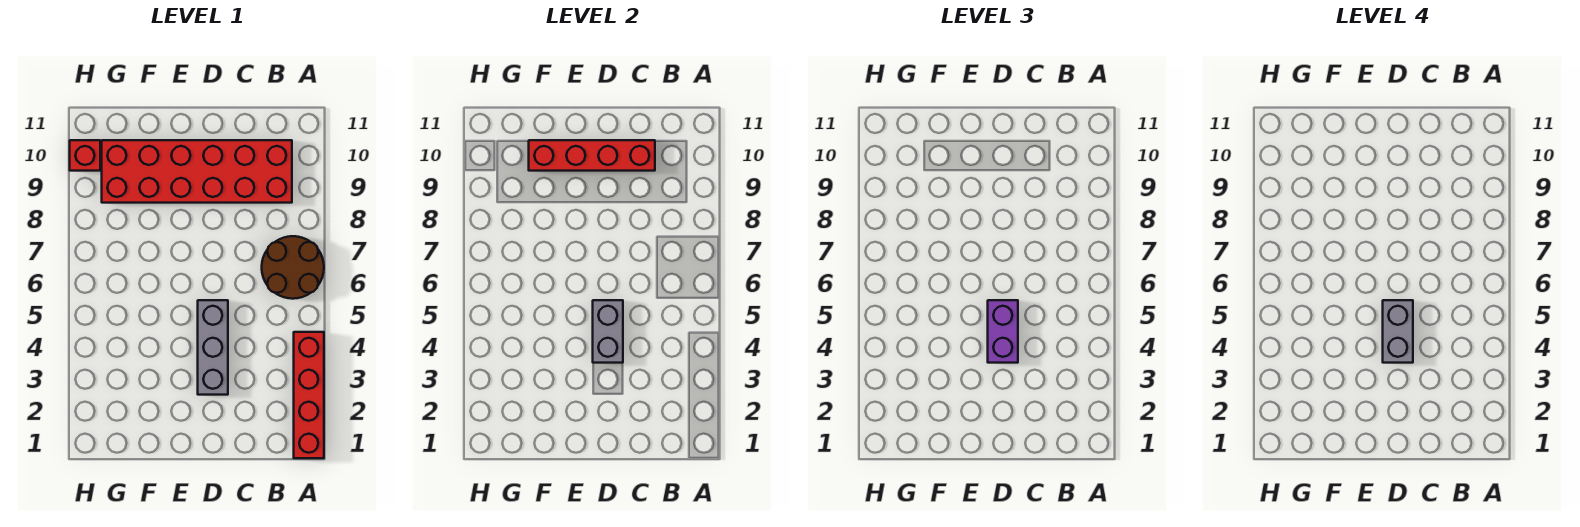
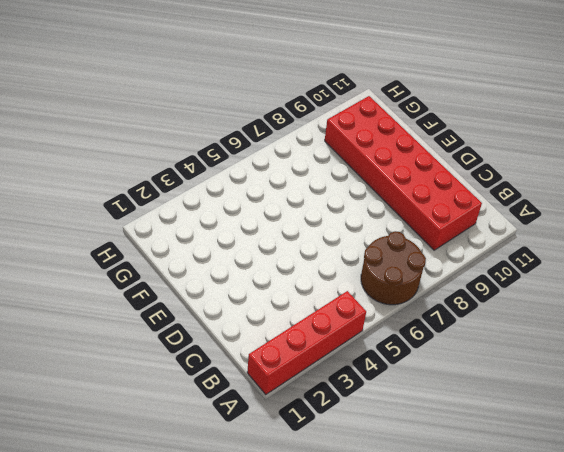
none -> grey brick D3:D5 level 1
none -> red brick H10 level 1

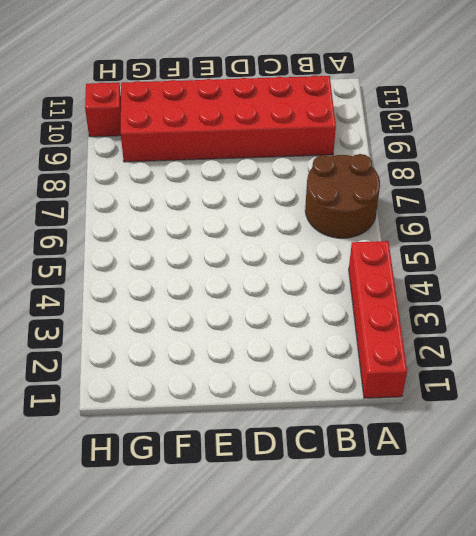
none -> grey brick D3:D5 level 1
none -> red brick C10:F10 level 2

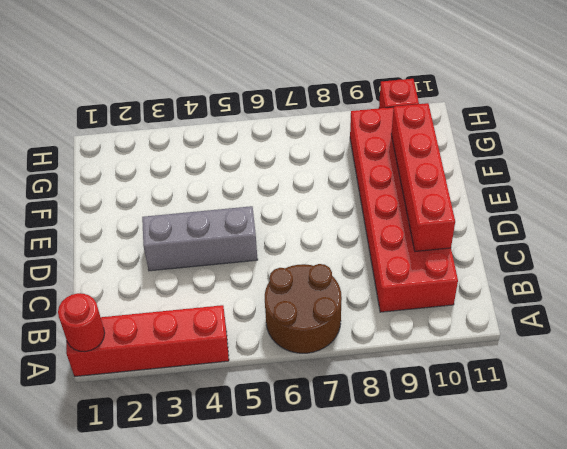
red round brick A1 level 2 -> none
none -> grey brick D4:D5 level 2
none -> purple brick D4:D5 level 3

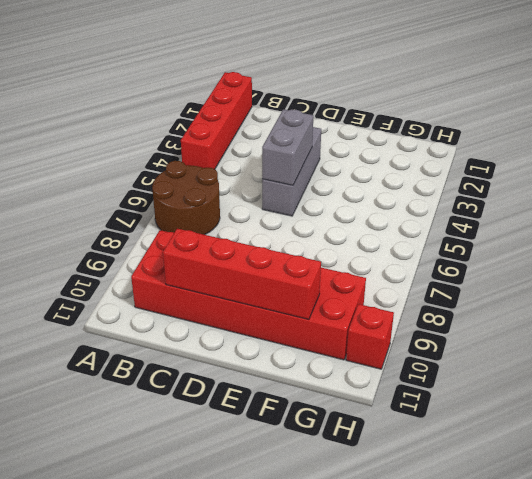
none -> purple brick D4:D5 level 3
none -> grey brick D4:D5 level 4

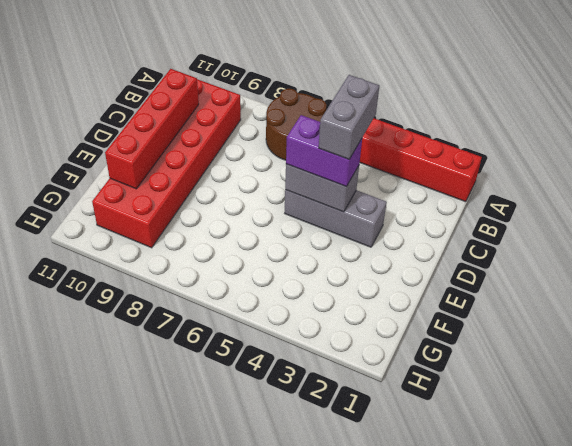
grey brick C4:D4 level 4 -> grey brick D4:D5 level 4
none -> red brick H10 level 1

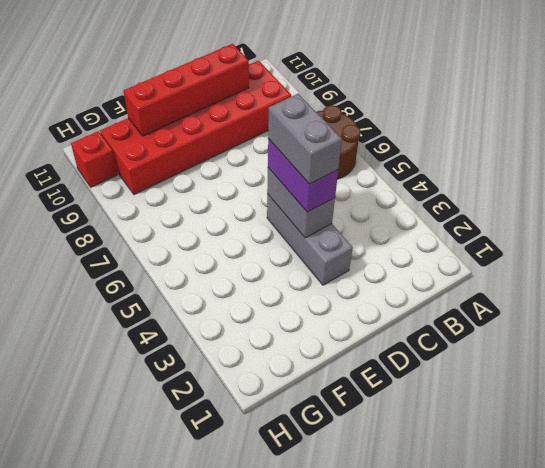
none -> red brick A1:A4 level 1

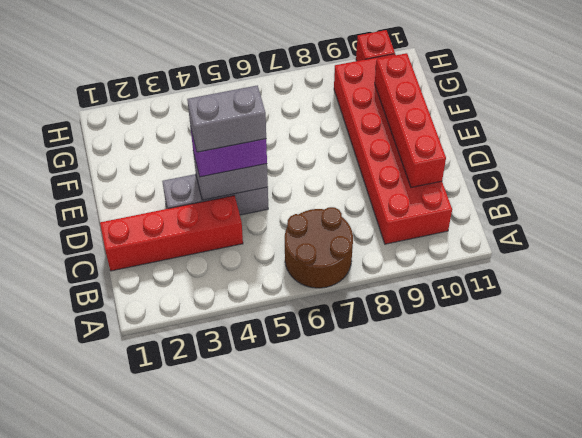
red brick C1:C4 level 1 -> red brick A1:A4 level 1

